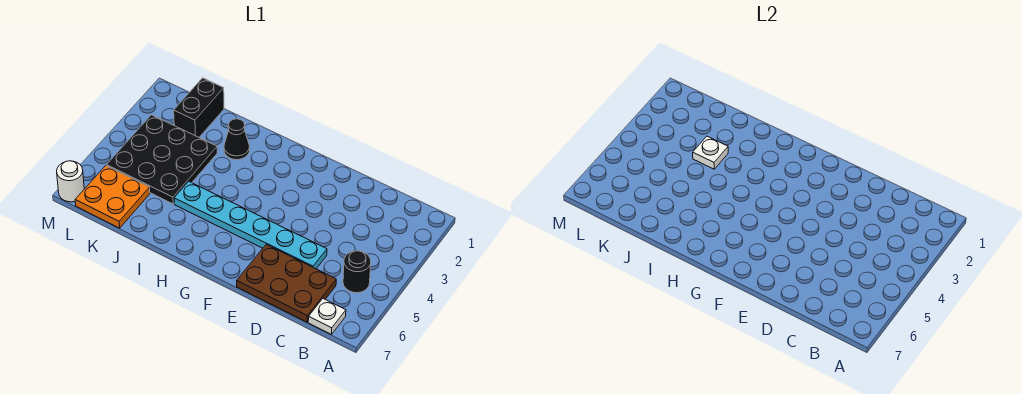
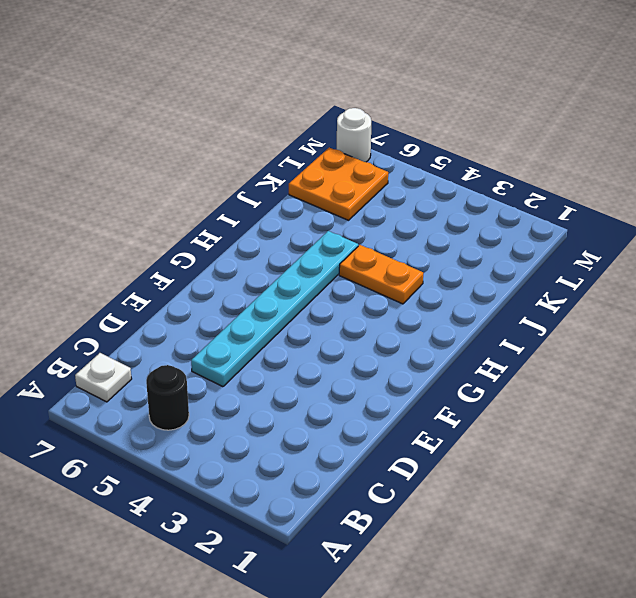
orange plate I3:I4 level 1 -> none
none -> brown plate C6:E7 level 1
none -> black cone I2 level 1

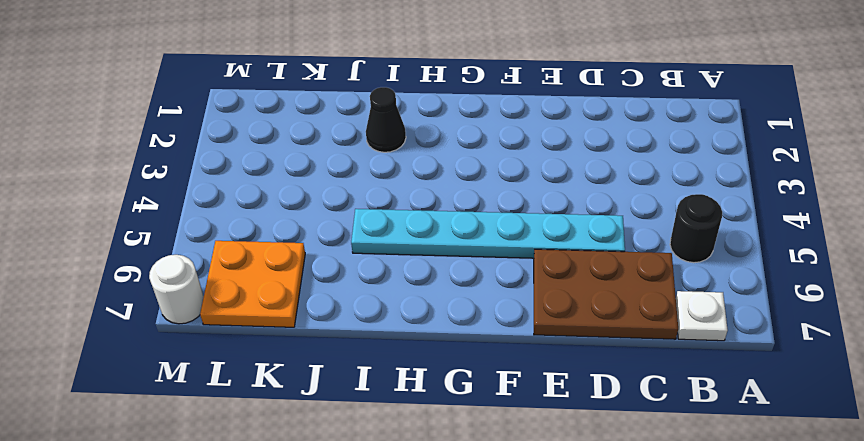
none -> black plate J3:L5 level 1
none -> black brick K1:K2 level 1

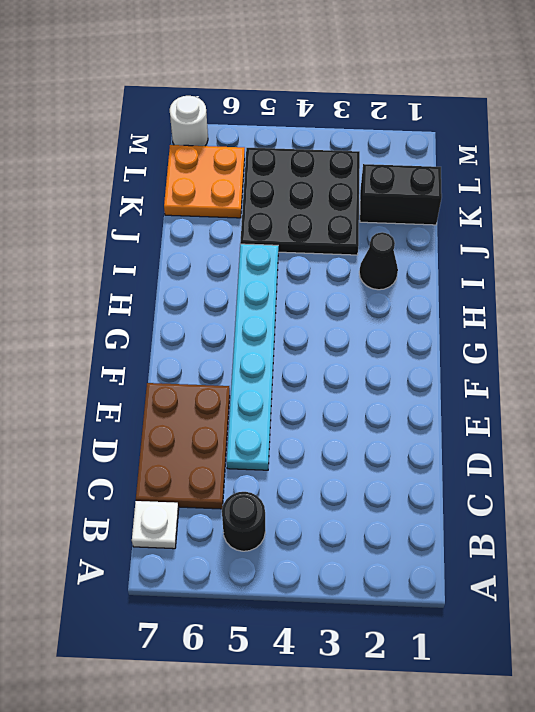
none -> white plate J3 level 2

